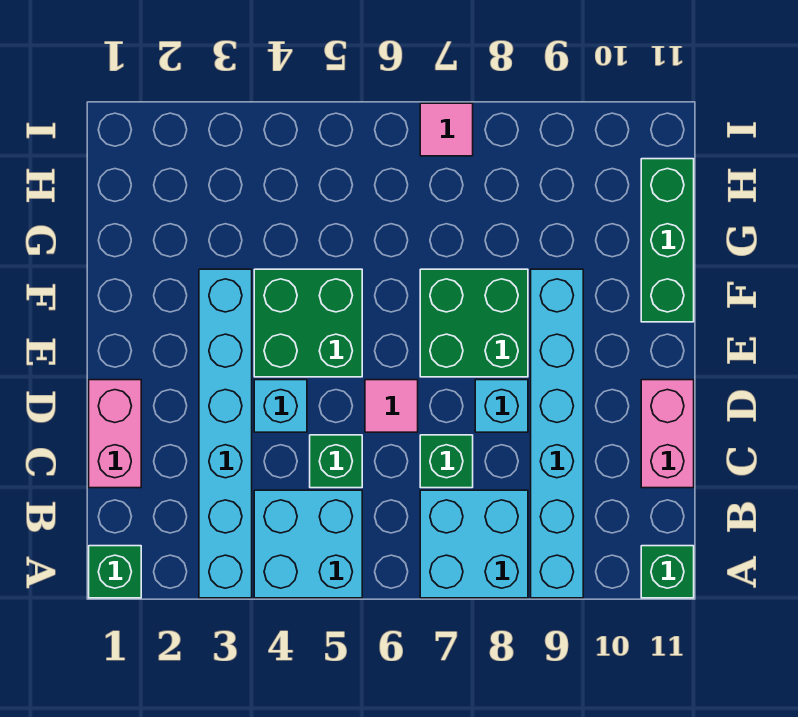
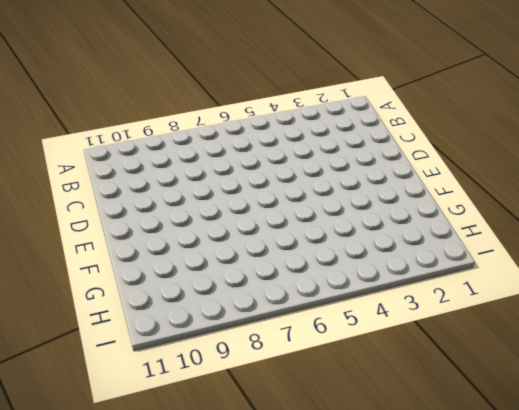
none -> green brick A1 level 1
none -> cyan brick A3:F3 level 1
none -> cyan brick A4:B5 level 1

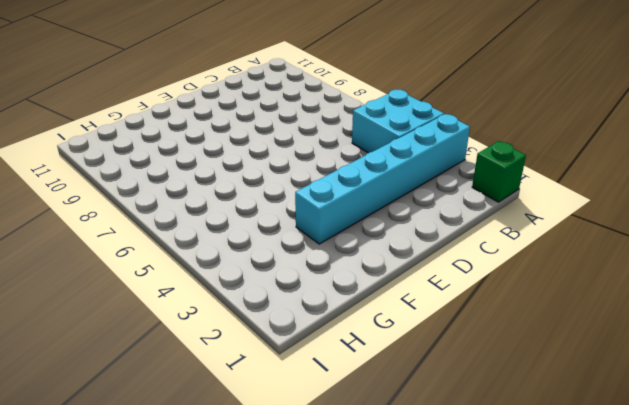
none -> cyan brick A7:B8 level 1
none -> cyan brick A9:F9 level 1
none -> green brick A11 level 1

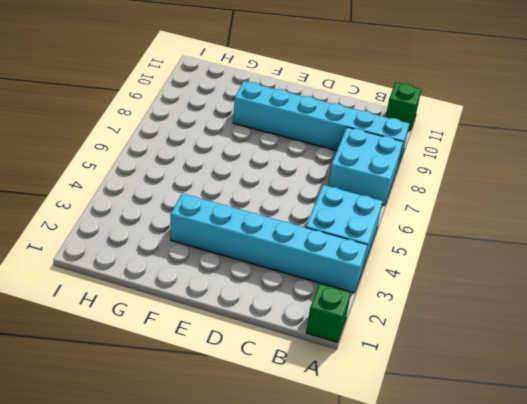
none -> pink brick C1:D1 level 1
none -> green brick C5 level 1
none -> green brick C7 level 1

